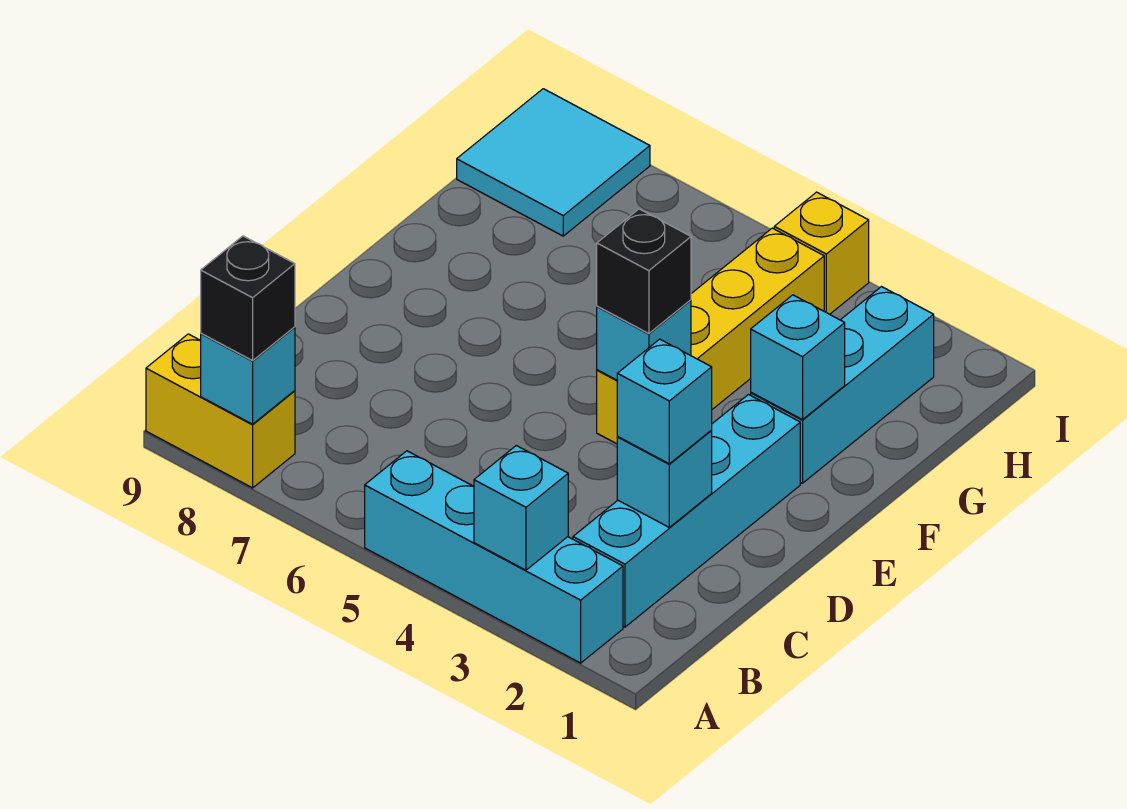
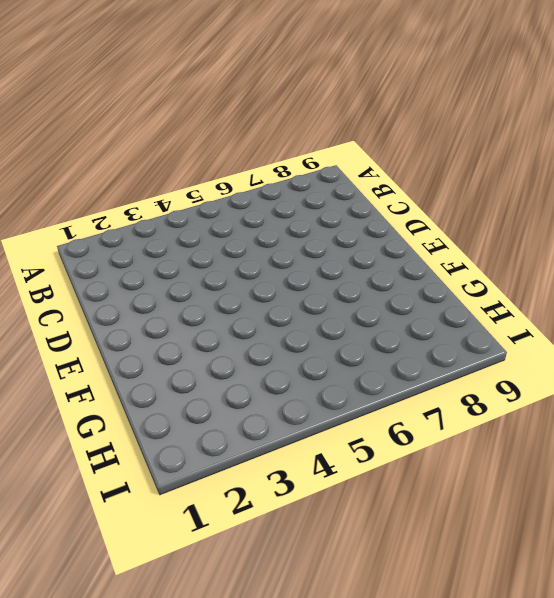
none -> cyan brick A2:A5 level 1
none -> yellow brick A8:A9 level 1
none -> cyan brick B2:E2 level 1

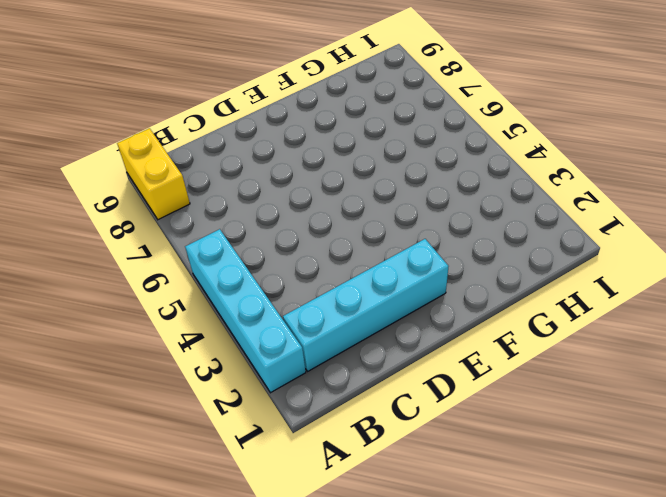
none -> yellow brick E4:H4 level 1
none -> cyan brick F2:H2 level 1
none -> cyan tile H8:I9 level 1

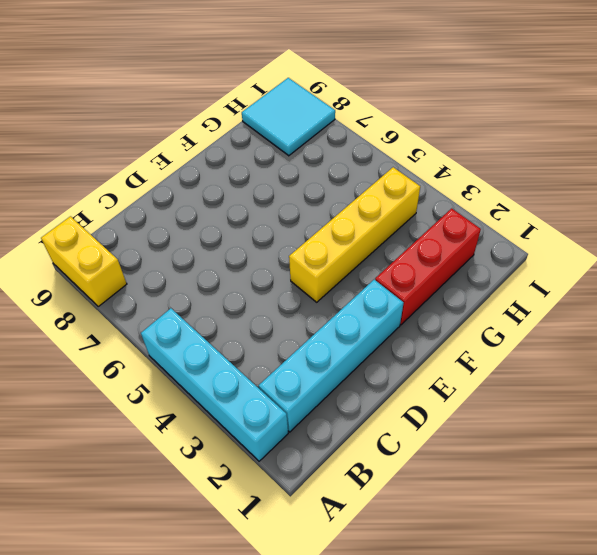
red brick F2:H2 level 1 -> cyan brick F2:H2 level 1
none -> yellow brick I4 level 1
none -> cyan brick A3 level 2
none -> cyan brick A8 level 2

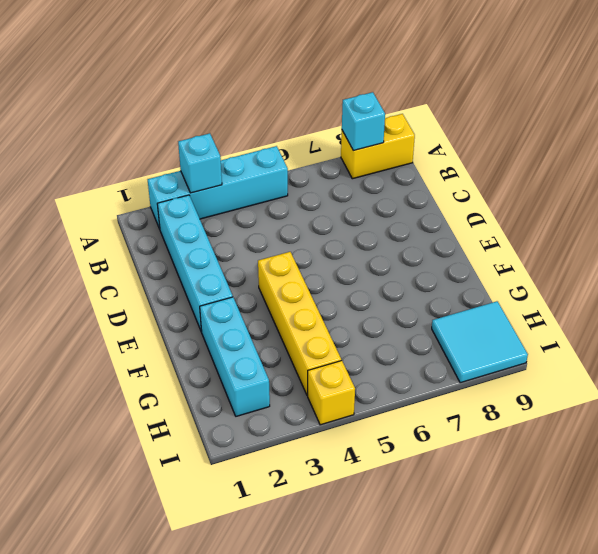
none -> cyan brick C2 level 2
none -> cyan brick E4 level 2
none -> cyan brick F2 level 2

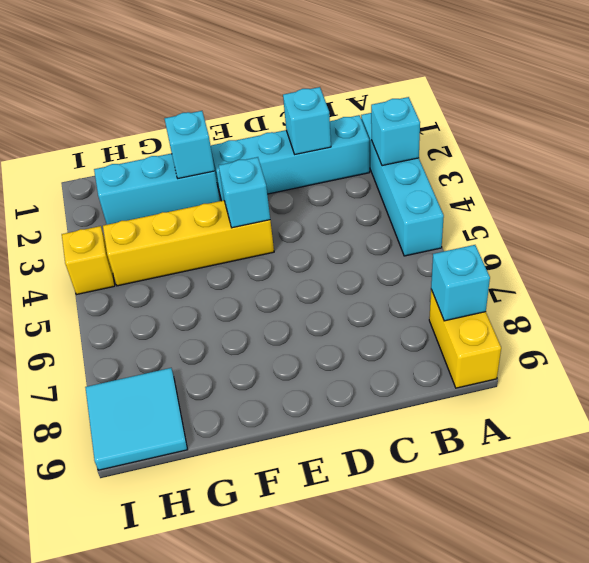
none -> black brick A8 level 3
none -> cyan brick C2 level 3
none -> black brick E4 level 3

